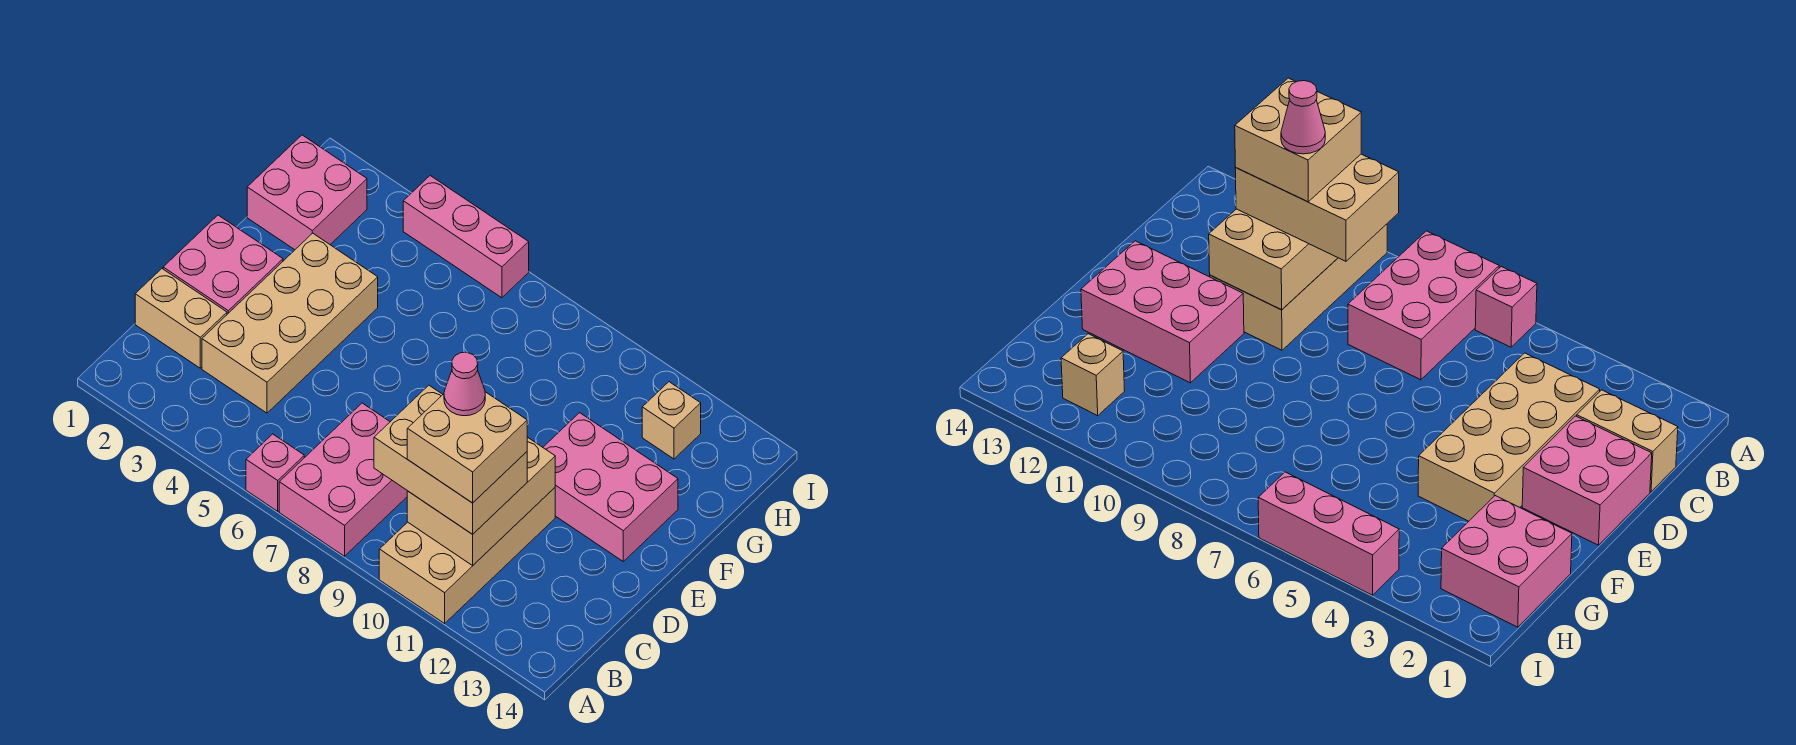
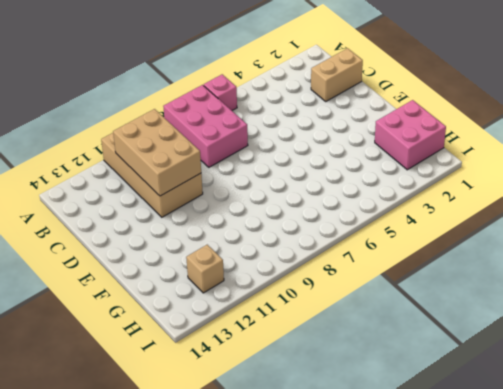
none -> tan brick C3:F4 level 1
none -> pink brick D1:E2 level 1
none -> pink brick E11:F13 level 1

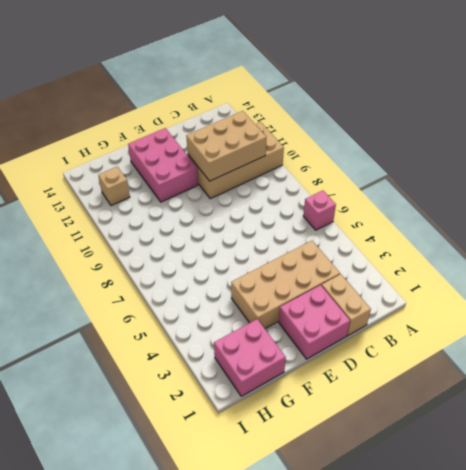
none -> pink brick A7:C8 level 1
none -> pink brick I4:I6 level 1
none -> tan brick B9:C11 level 3

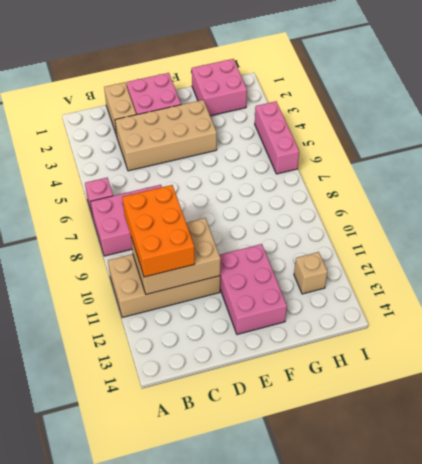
orange brick B9:C11 level 3 -> tan brick B9:C11 level 3
none -> tan brick B10:C11 level 4
none -> pink cone C10 level 5

